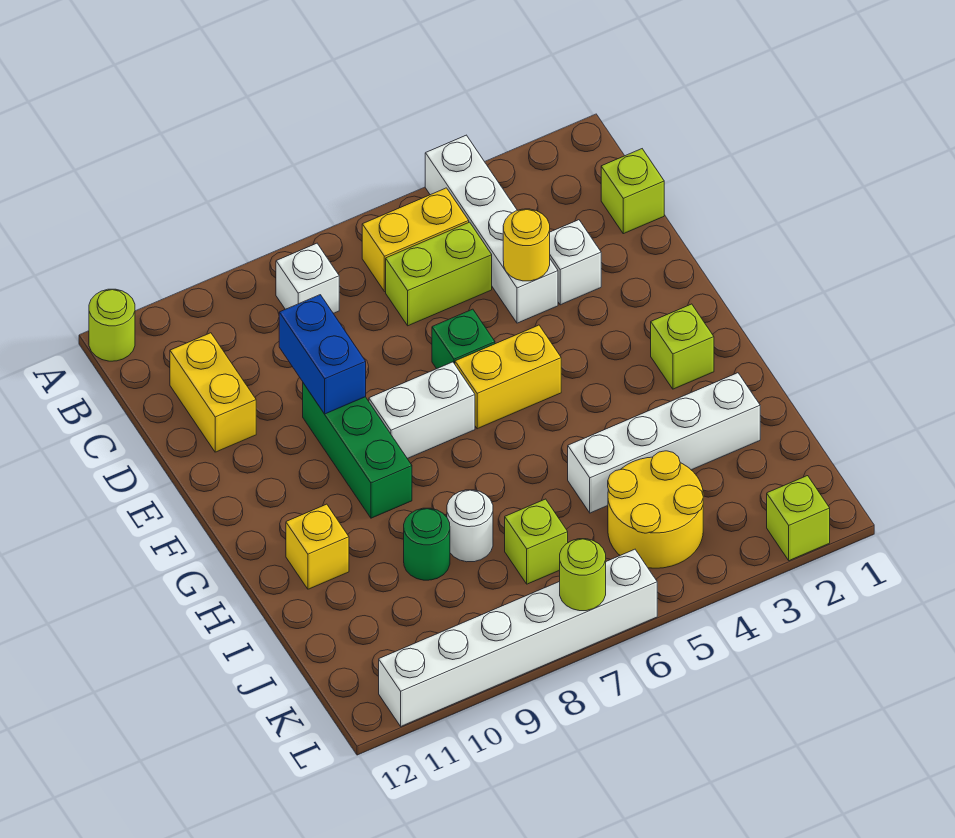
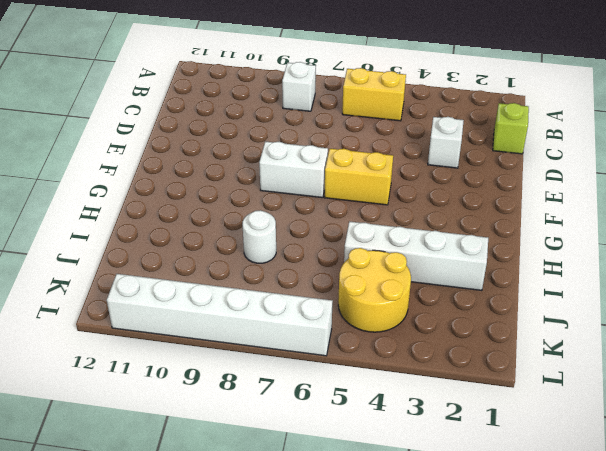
none -> white brick A4:D4 level 1
none -> lime round brick A12 level 1
none -> lime brick C5:C6 level 1

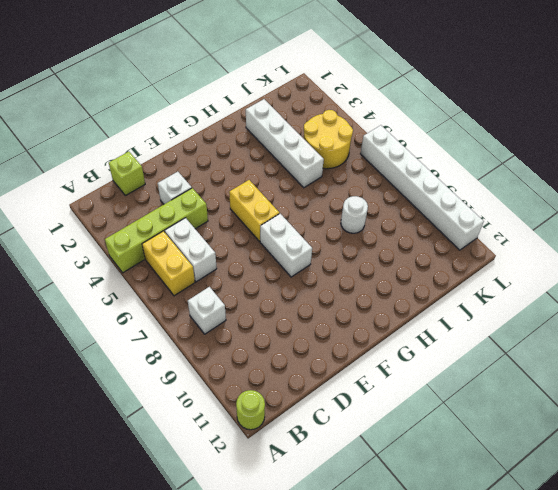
lime brick A4:D4 level 1 -> white brick A4:D4 level 1
white brick C5:C6 level 1 -> lime brick C5:C6 level 1
none -> yellow brick C11:D11 level 1
none -> green brick E6 level 1
none -> green brick E9:G9 level 1

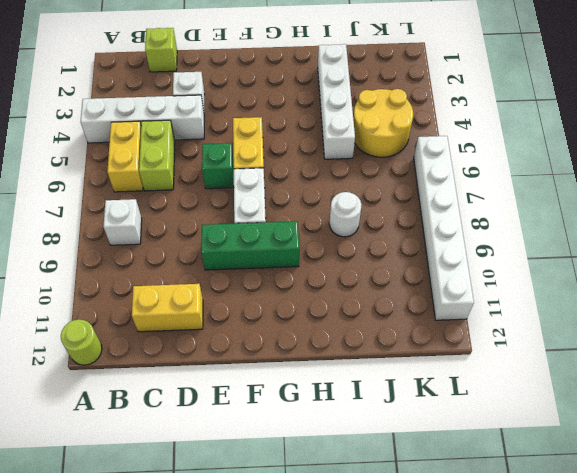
none -> lime brick G2 level 1
none -> yellow brick H11 level 1
none -> green round brick I9 level 1

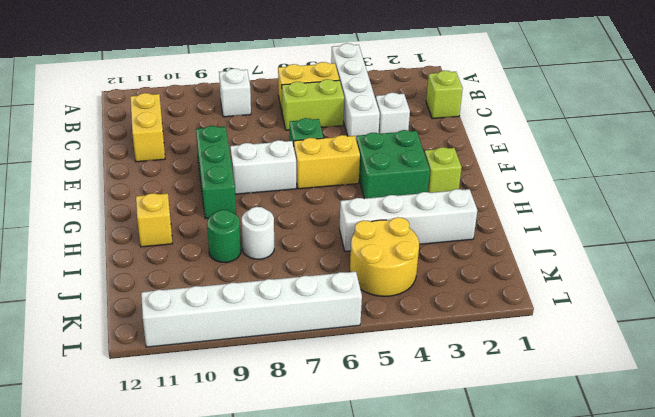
green brick F3:G4 level 1 -> none
none -> lime round brick A12 level 1
none -> lime brick J7 level 1
none -> lime brick L2 level 1

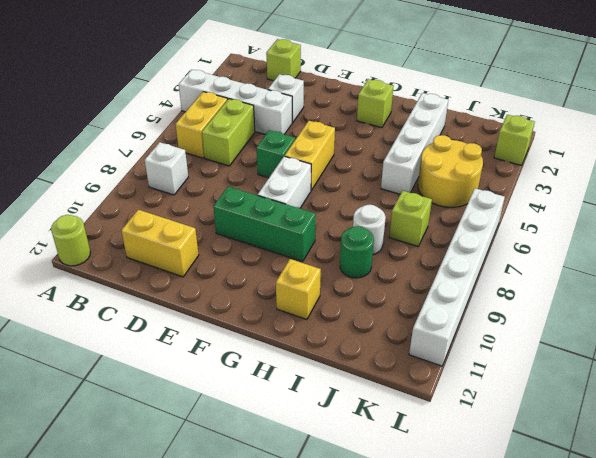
none -> yellow round brick D4 level 2
none -> blue brick D9:E9 level 2
none -> lime round brick L7 level 2

